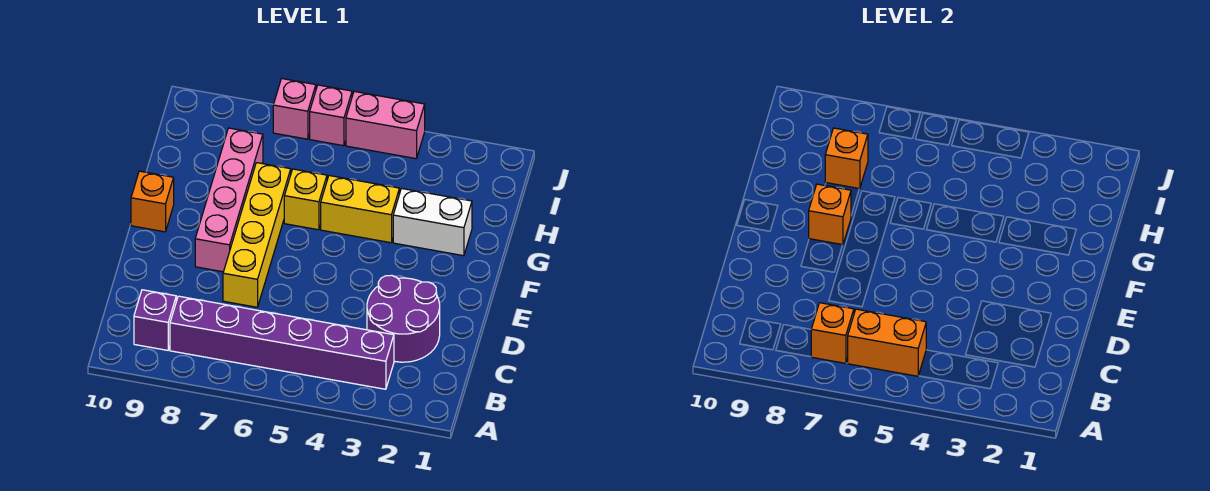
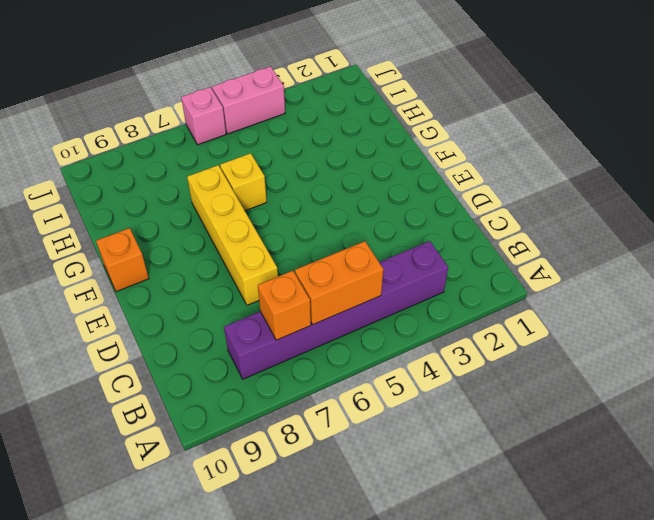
none -> purple brick B9 level 1
none -> purple round brick C2:D3 level 1
none -> pink brick E8:H8 level 1

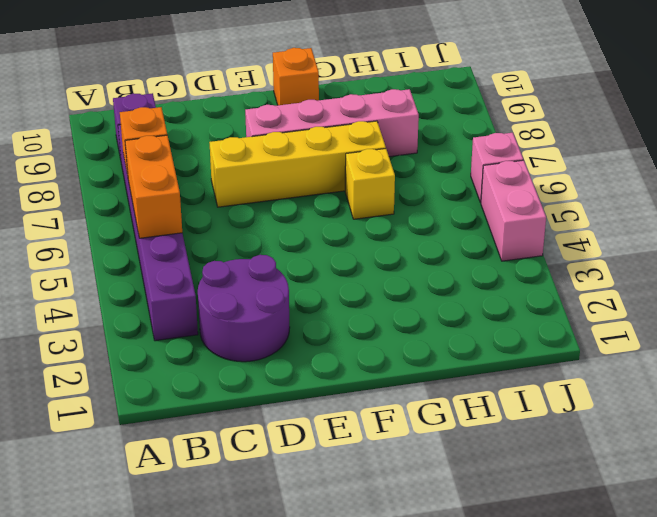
none -> white brick G2:G3 level 1
none -> yellow brick G4:G5 level 1
none -> pink brick J7 level 1

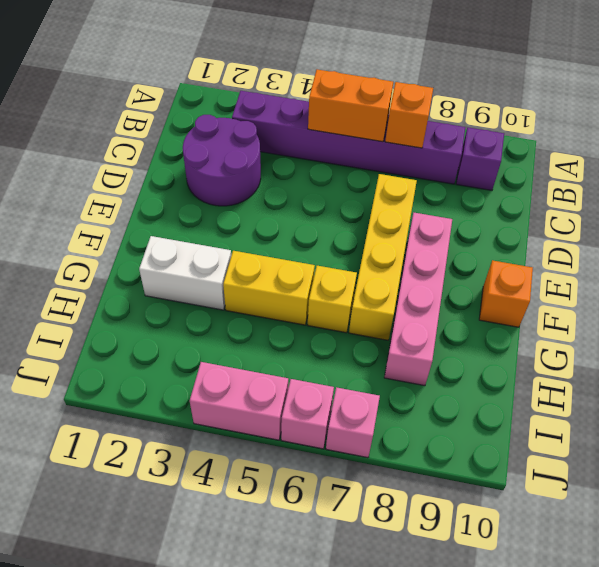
none -> orange brick F8 level 2
none -> orange brick H8 level 2

